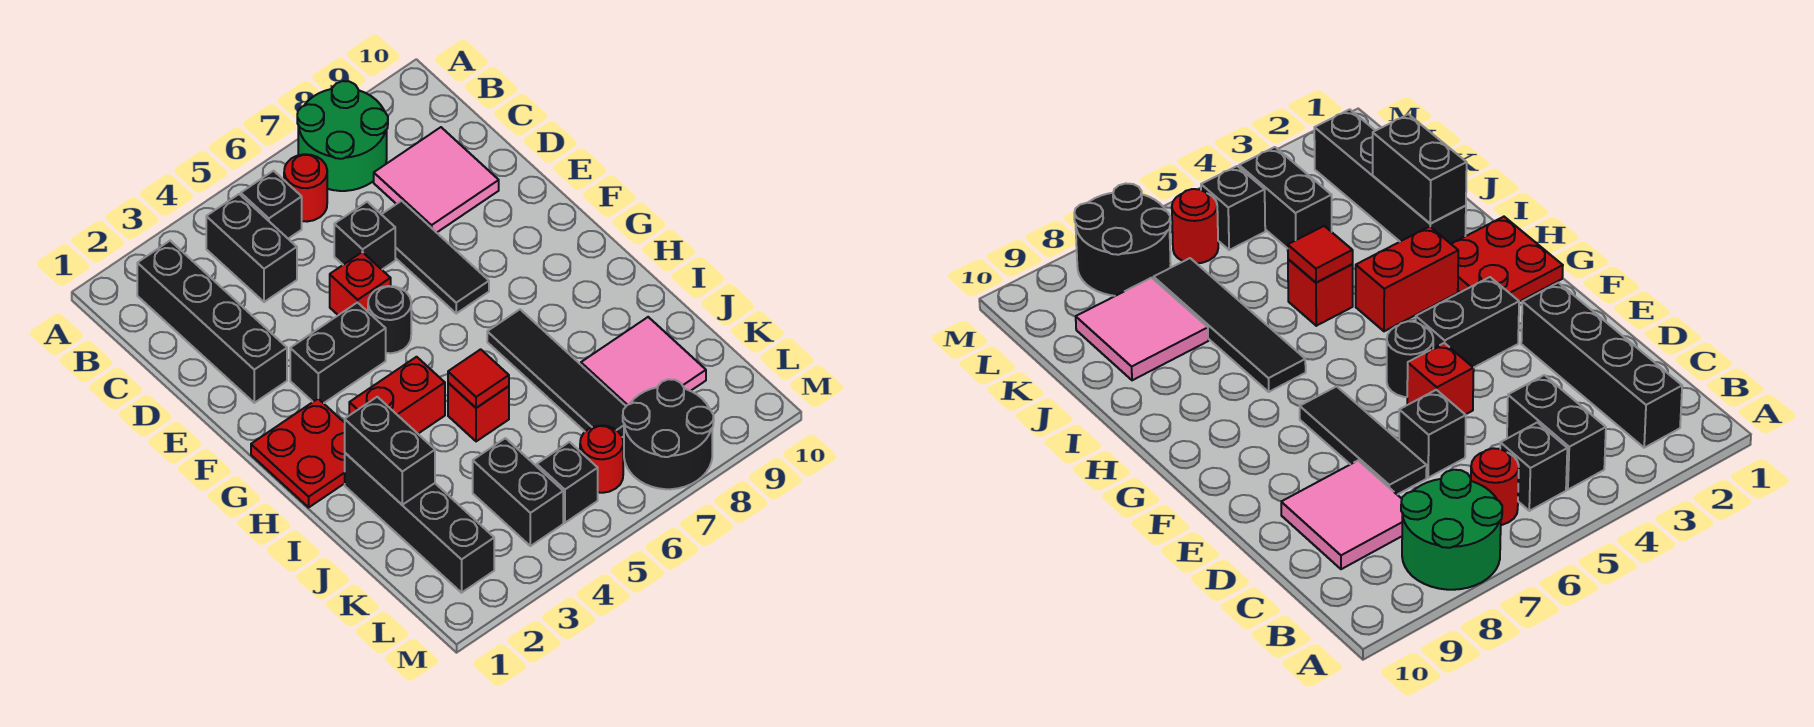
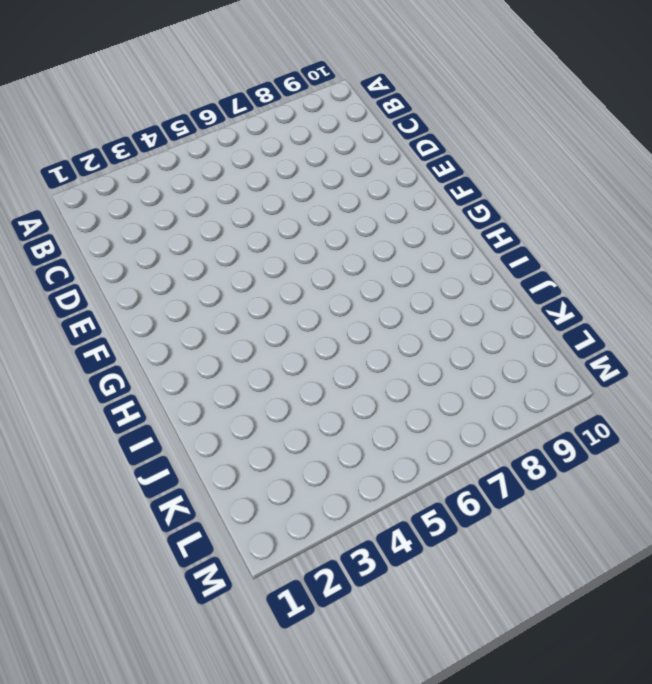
none -> green round brick A7:B8 level 1
none -> black brick B2:E2 level 1
none -> black brick B4:C4 level 1

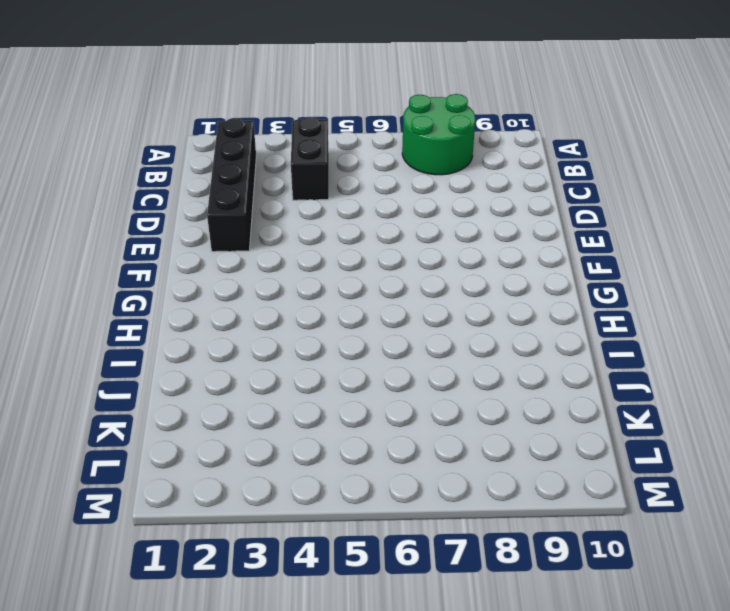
none -> black brick B5 level 1
none -> red round brick B6 level 1
none -> pink tile C8:D9 level 1

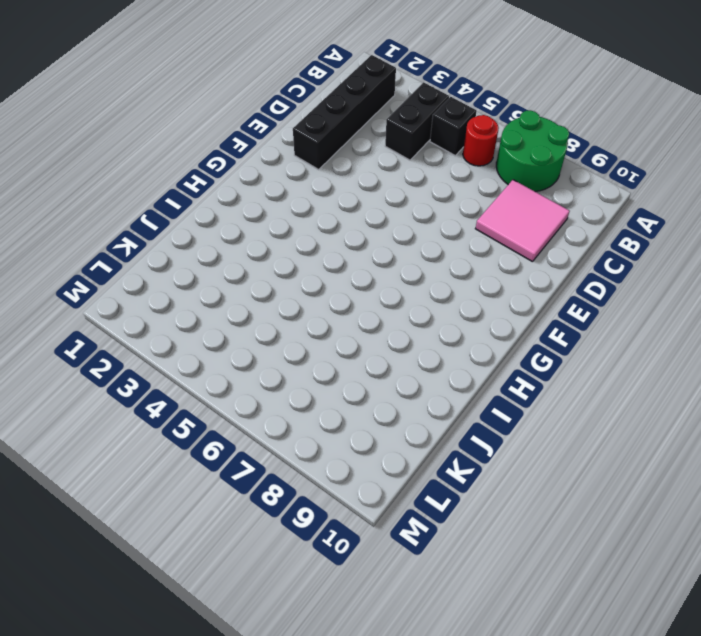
none -> black brick D6 level 1
none -> black tile D7:F7 level 1
none -> red brick E5 level 1

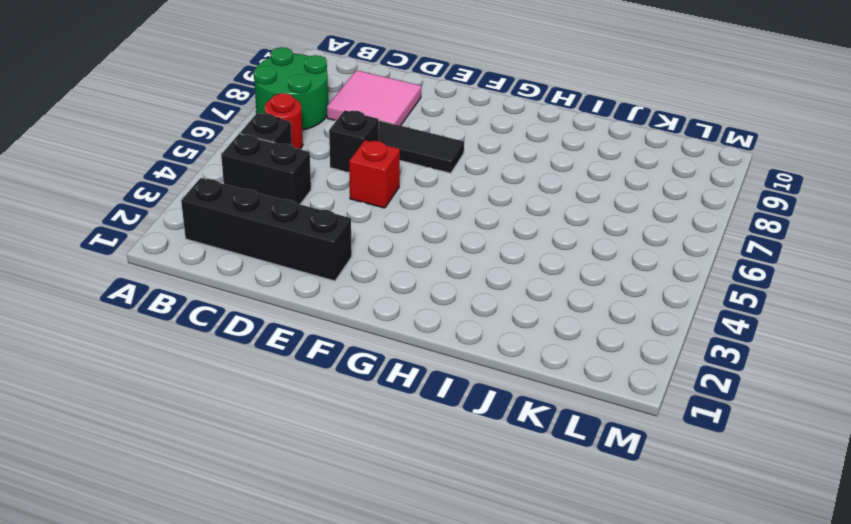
none -> black brick F3:F4 level 1
none -> black round brick F5 level 1
none -> red plate G1:H2 level 1

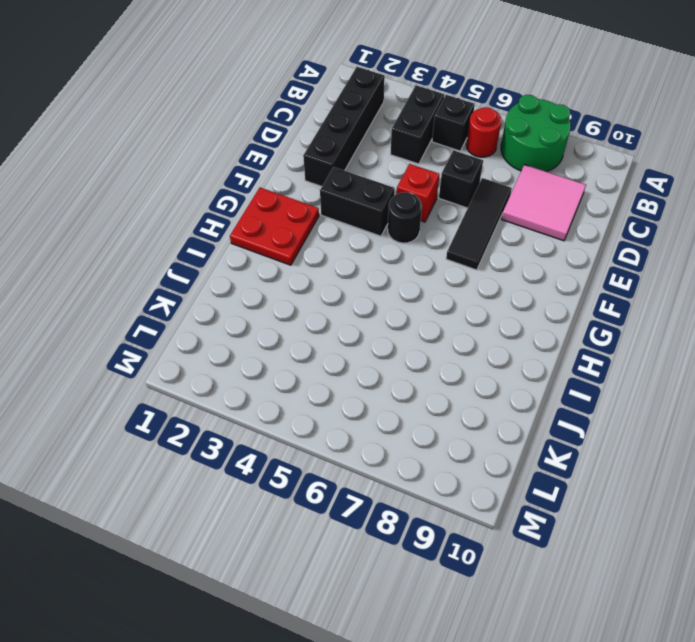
none -> red brick H3:H4 level 1
none -> black tile H7:K7 level 1
none -> black brick I2:L2 level 1

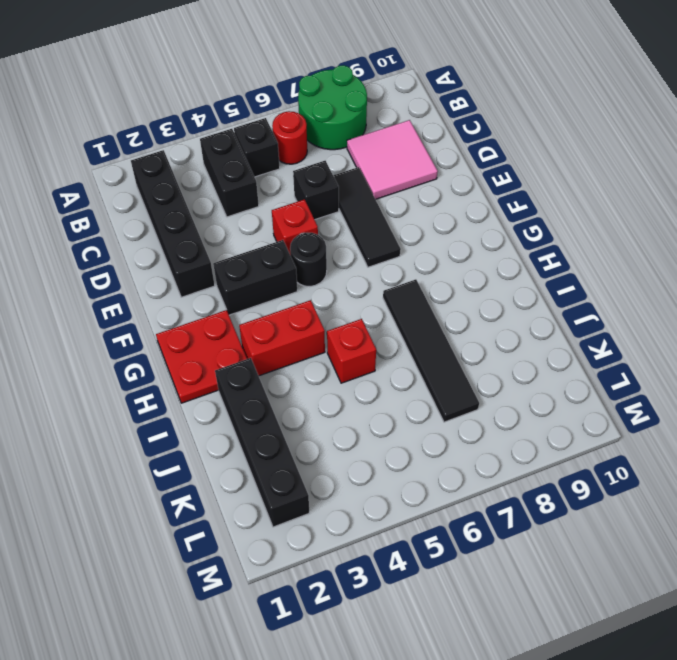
none -> pink tile J8:K9 level 1
none -> black brick K4:L4 level 1
none -> black brick L5 level 1

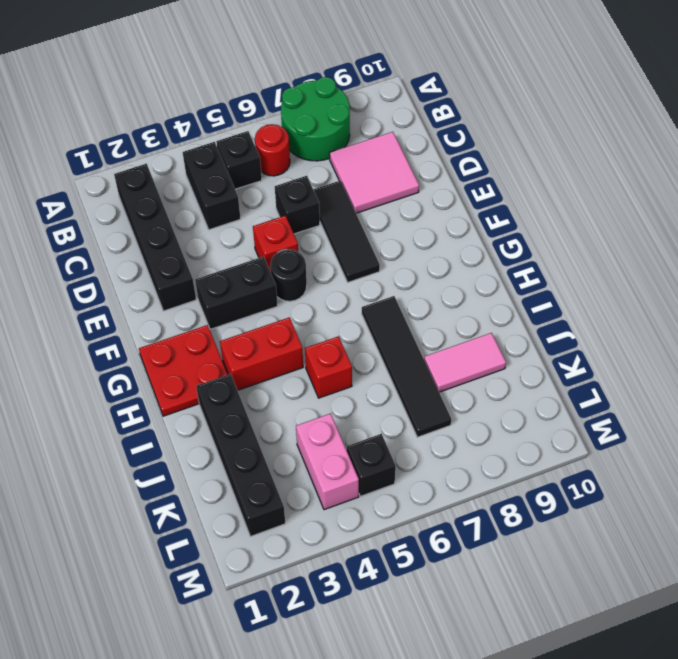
pink tile J8:J9 level 1 -> pink tile J8:K9 level 1
pink brick K4:L4 level 1 -> black brick K4:L4 level 1
none -> red round brick L6 level 1
none -> black round brick L7:M8 level 1
none -> black brick I2:J2 level 2

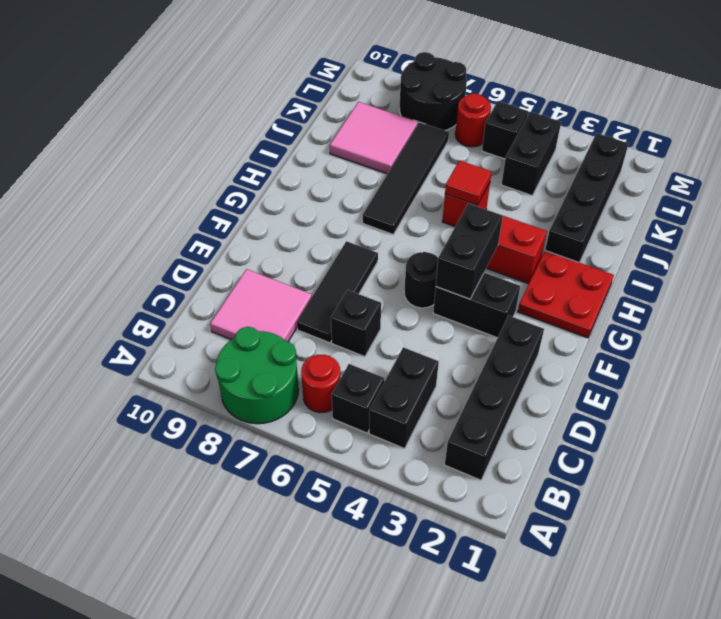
black brick F4:G4 level 2 -> black brick I2:J2 level 2
none -> red brick E5 level 1

